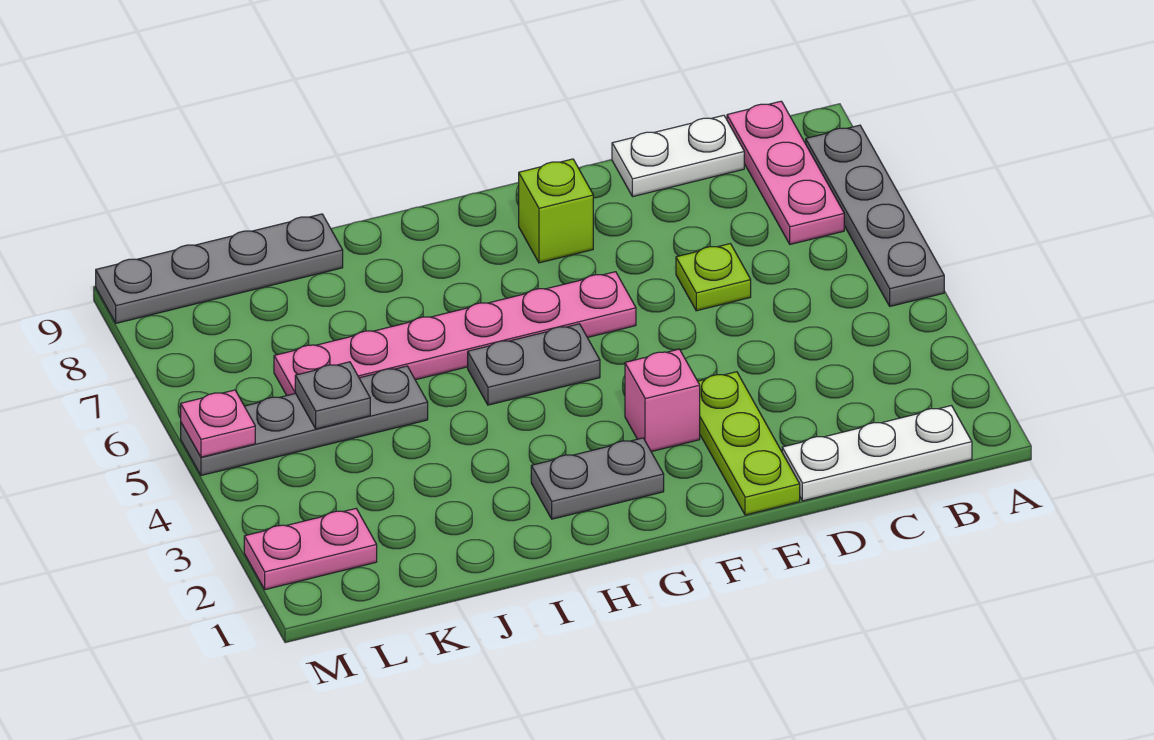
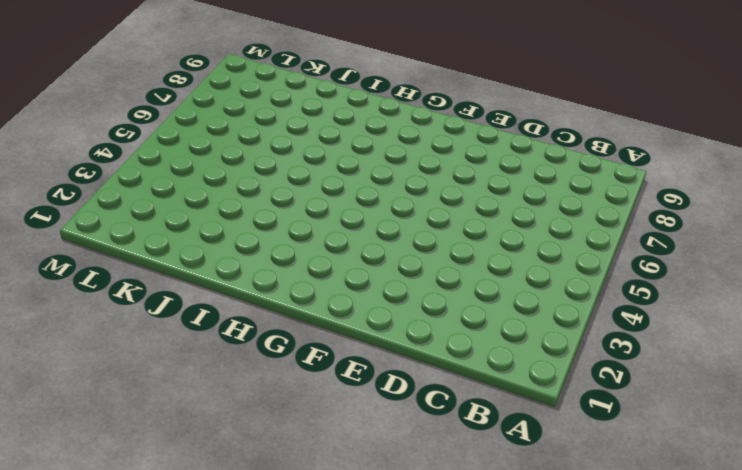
none -> grey plate A5:A8 level 1
none -> white plate B1:D1 level 1
none -> pink plate B7:B9 level 1

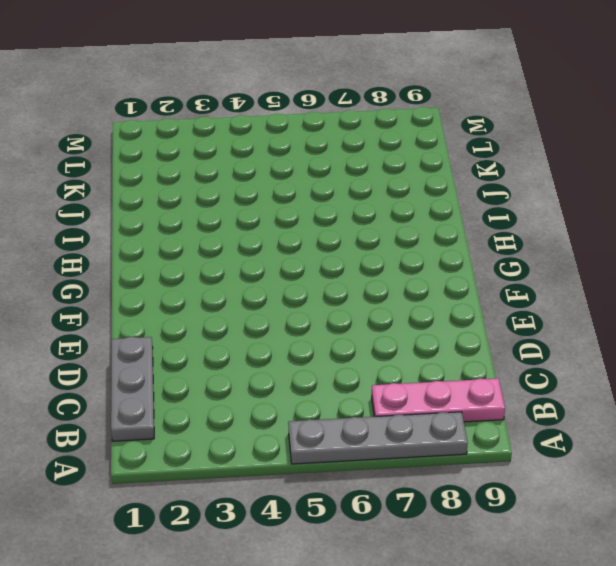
grey plate B1:D1 level 1 -> white plate B1:D1 level 1
none -> white plate C9:D9 level 1
none -> lime plate D6 level 1
none -> lime plate E1:E3 level 1

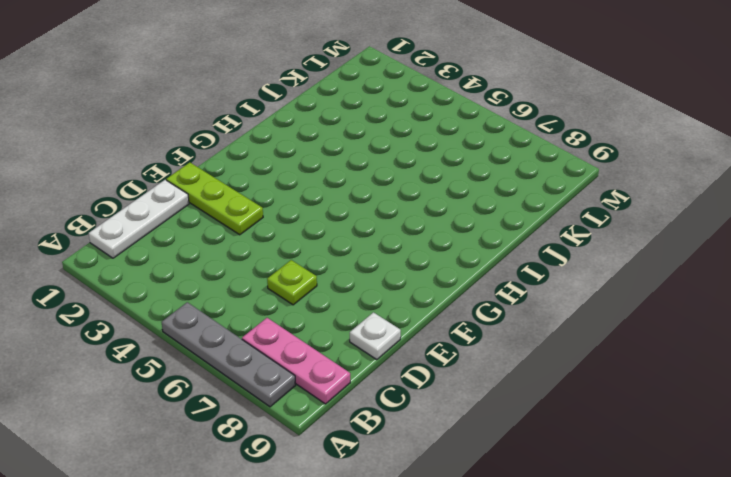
white plate D9 level 1 -> white plate C9:D9 level 1
none -> pink brick F3 level 1
none -> pink plate F6:K6 level 1
none -> lime brick F8 level 1

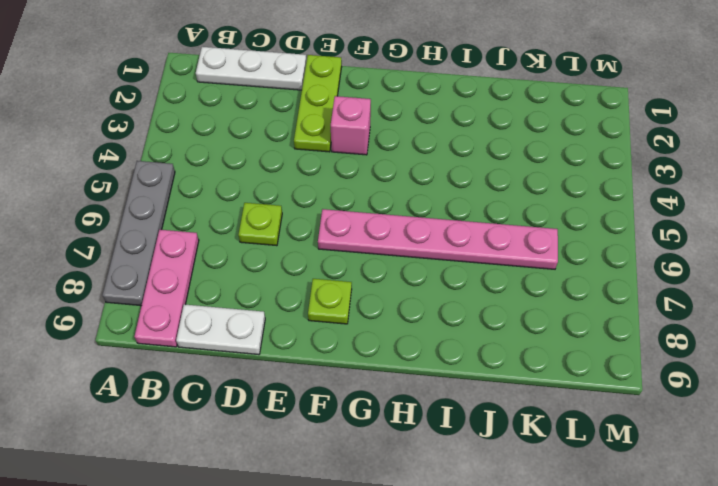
lime plate F8 level 1 -> lime brick F8 level 1
none -> grey plate G2:H2 level 1
none -> grey plate G5:H5 level 1
none -> grey plate J5:M5 level 1

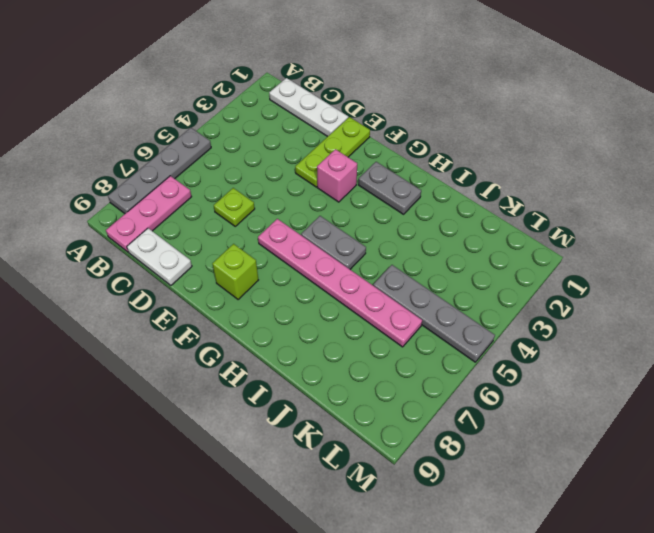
none -> grey plate J9:M9 level 1
none -> pink plate L2:M2 level 1
none -> grey plate K5 level 2

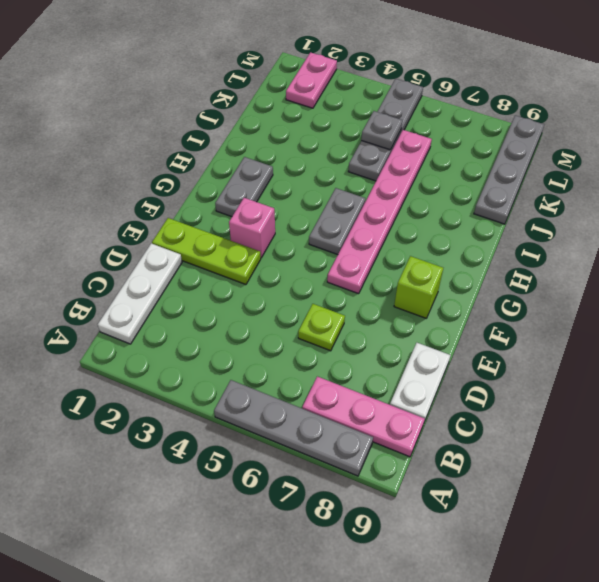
none -> pink plate M5 level 2

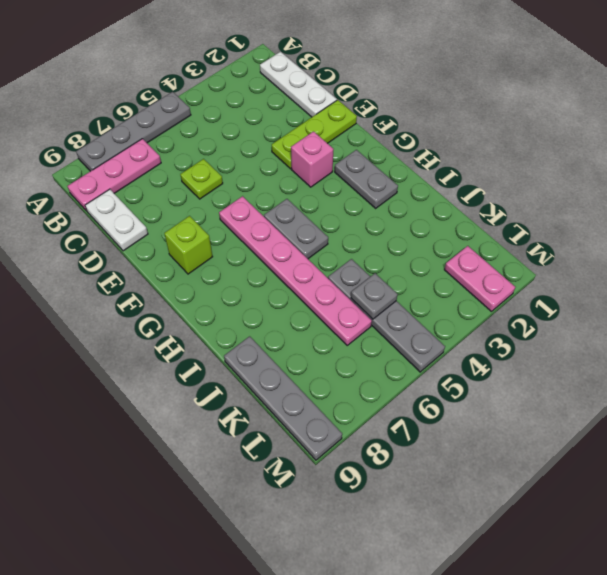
none -> pink plate M5 level 2

